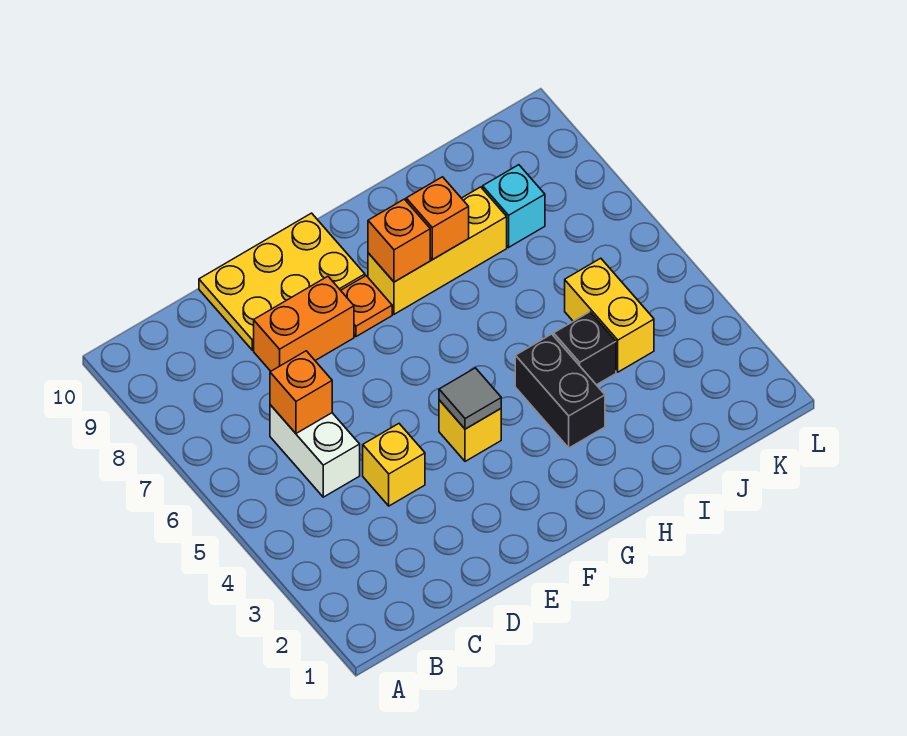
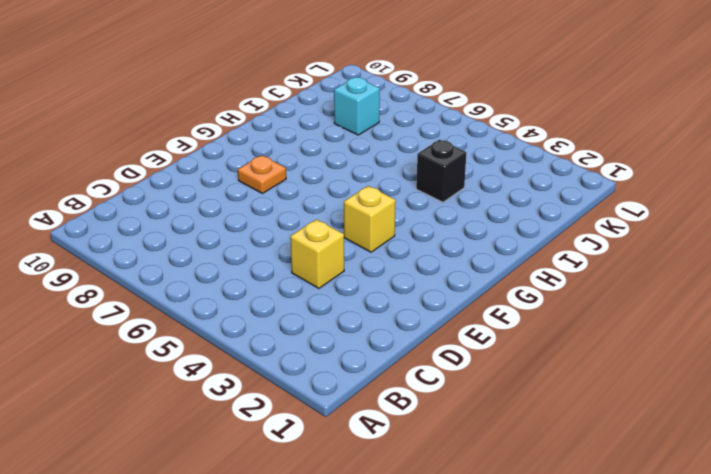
none -> white brick C5:C6 level 1
none -> orange brick D8:E8 level 1
none -> yellow plate D9:F10 level 1

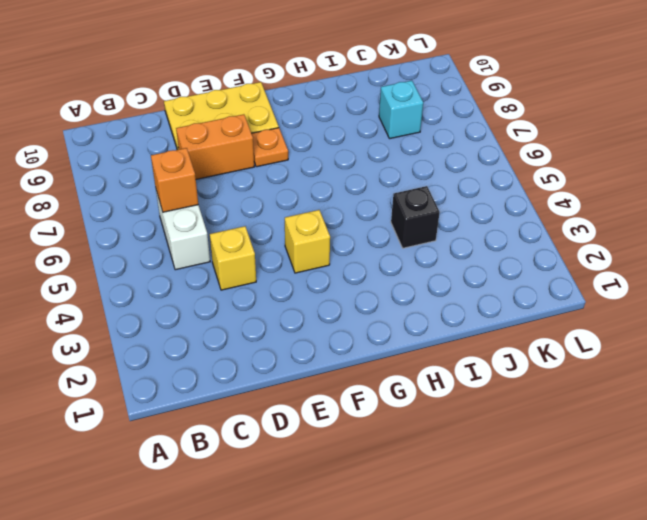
none -> yellow brick G8:I8 level 1
none -> black brick H3:H4 level 1
none -> yellow brick J4:J5 level 1

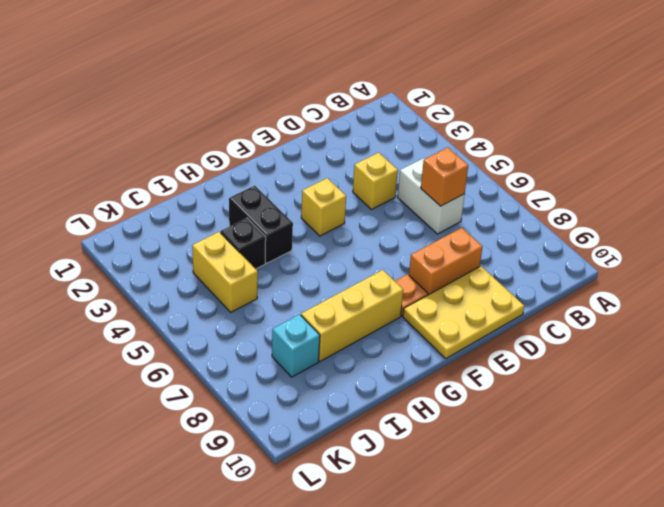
none -> grey tile F4 level 2
none -> orange brick G8 level 2
none -> orange brick H8 level 2

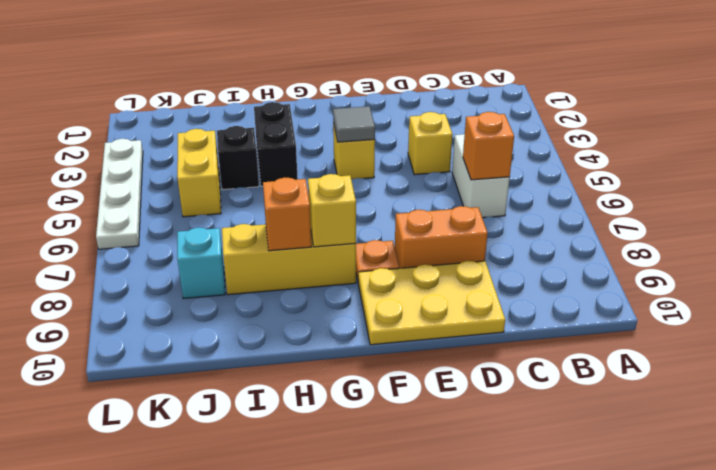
yellow brick G8 level 2 -> orange brick G8 level 2
white plate L3:L6 level 1 -> none

